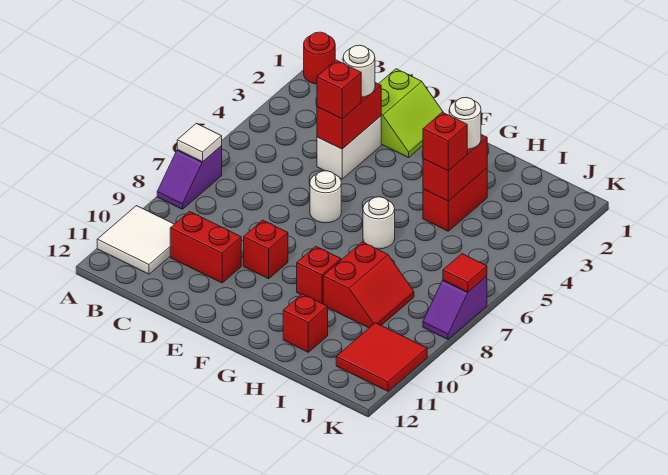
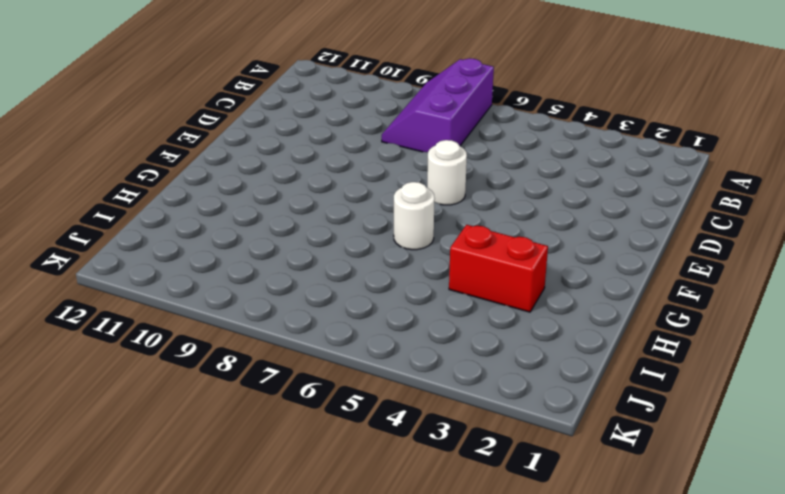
purple slope A7:C8 level 1 top 7 -> purple slope A7:A8 level 1 top 7
none -> red round brick A1 level 1
none -> white tile A10:B11 level 1
none -> red brick C10:D10 level 1

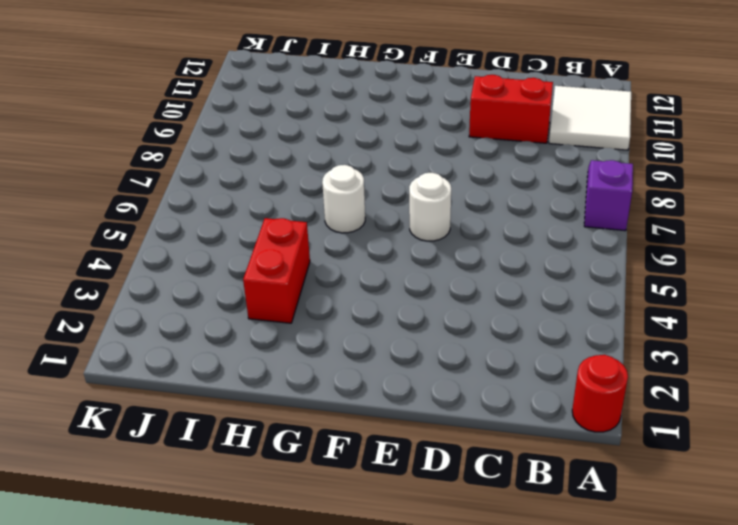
none -> lime slope D1:E2 level 1 top D
none -> white brick D3:D4 level 1
none -> red brick E9 level 1

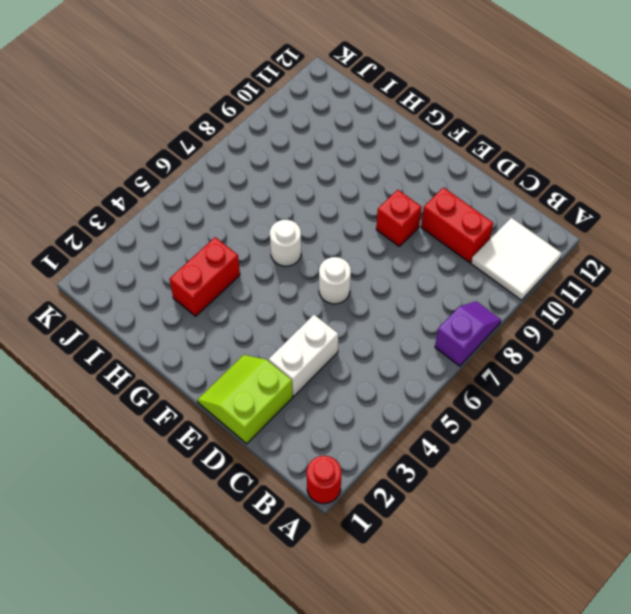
none -> red brick G9 level 1
none -> red slope H8:I9 level 1 top H
none -> red brick H11 level 1

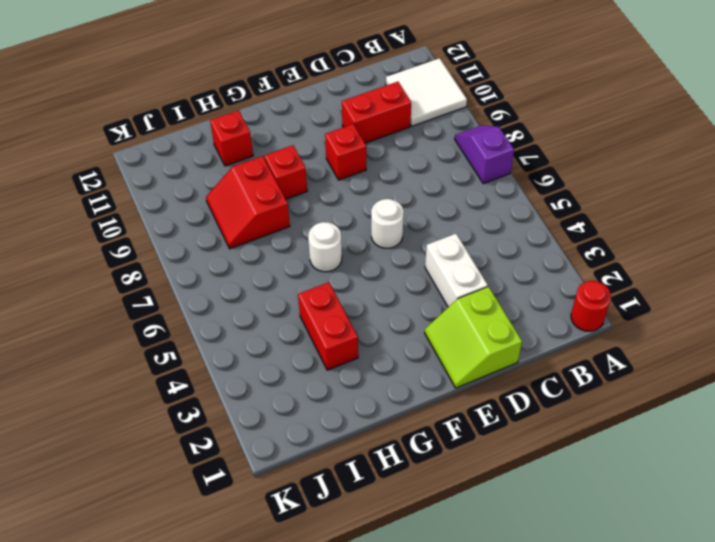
none -> red tile J10:K11 level 1
none -> purple slope K7:K8 level 1 top 7
none -> white tile A7 level 2

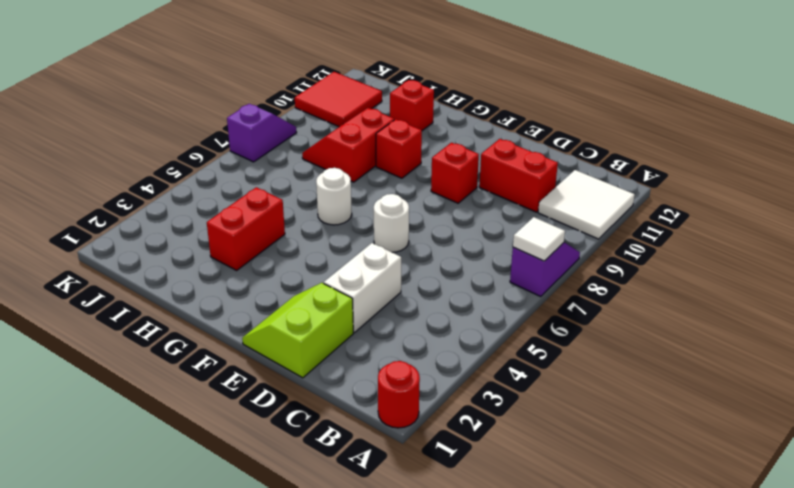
none -> red brick D3:D4 level 2
none -> red brick H3:H4 level 2
none -> red tile K7 level 2

